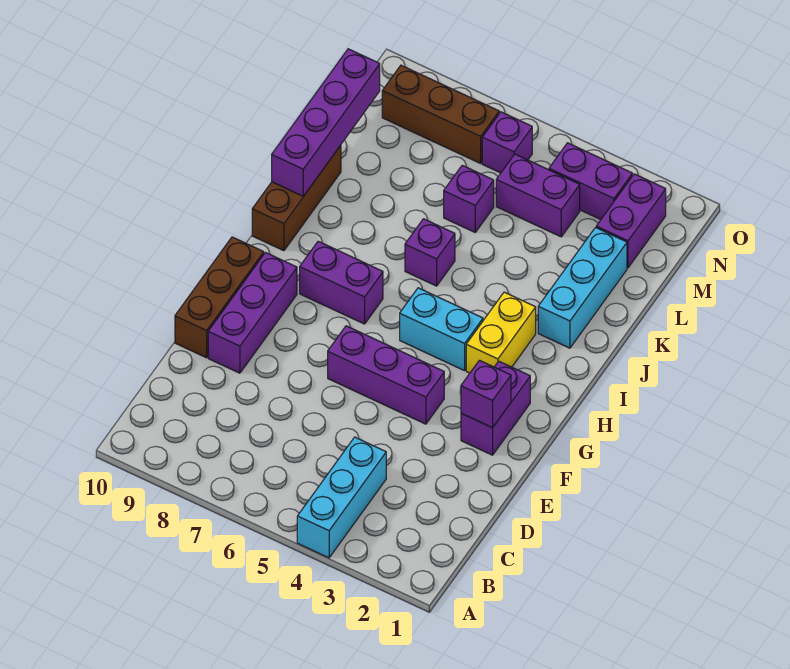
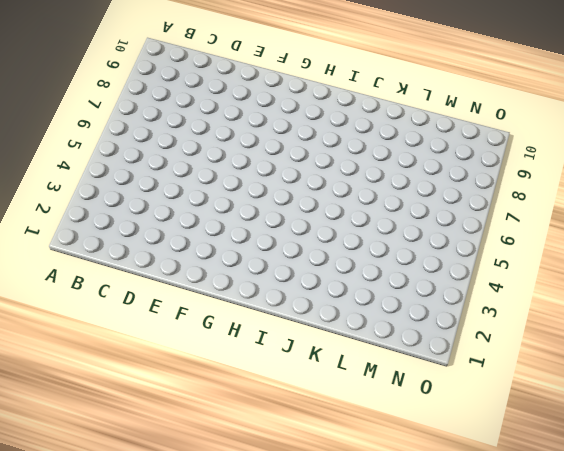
none -> cyan brick A4:C4 level 1
none -> purple brick E9:G9 level 1
none -> brown brick E10:G10 level 1

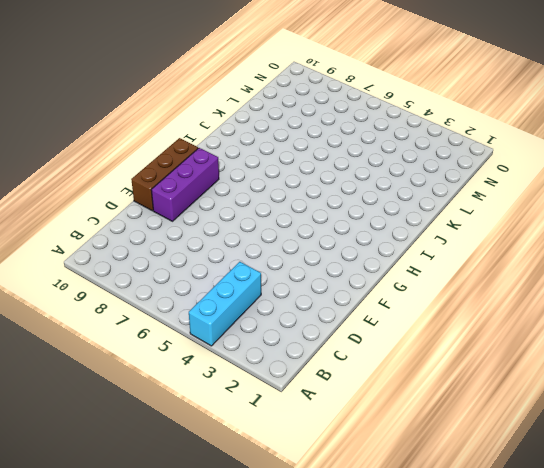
none -> purple brick F2:G2 level 1
none -> purple brick F4:F6 level 1
none -> yellow brick H3:I3 level 1

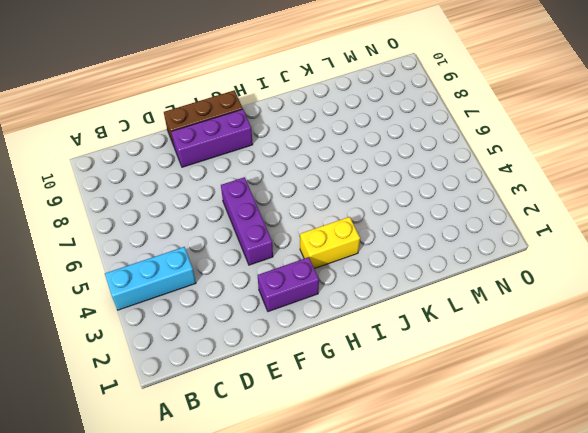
none -> cyan brick H4:H5 level 1
none -> purple brick H7:H8 level 1
none -> brown brick I10:K10 level 1

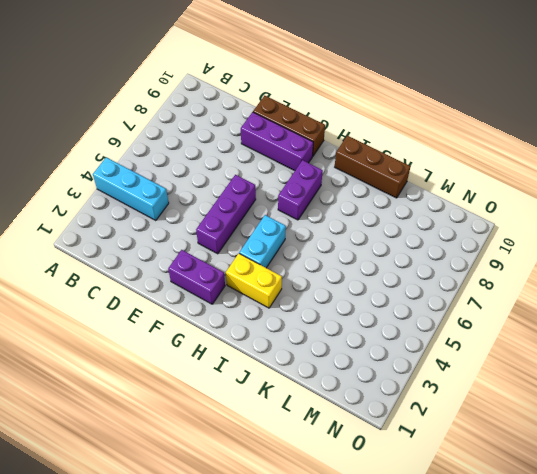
none -> cyan brick J2:L2 level 1
none -> purple brick J6 level 1
none -> purple brick L6 level 1

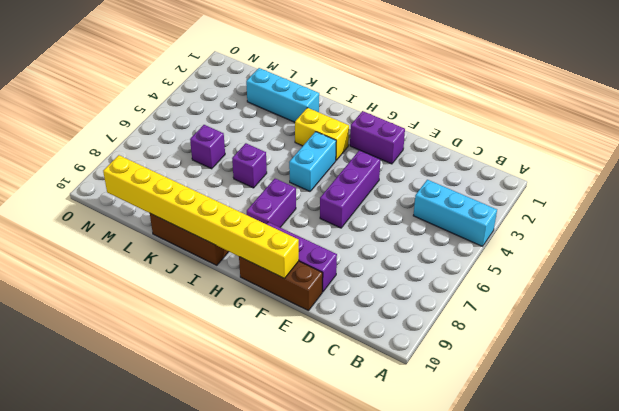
yellow brick F10:M10 level 2 -> purple brick J10:M10 level 2
none -> purple brick M2:N2 level 1
none -> purple brick M4:M5 level 1
none -> purple brick N3:N4 level 1

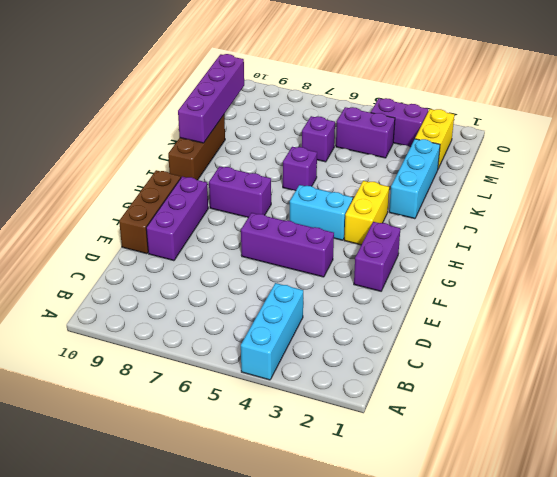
yellow brick M2:N2 level 1 -> purple brick M2:N2 level 1
none -> purple brick N6 level 1
none -> brown brick N7:N9 level 1
none -> purple brick F2 level 2

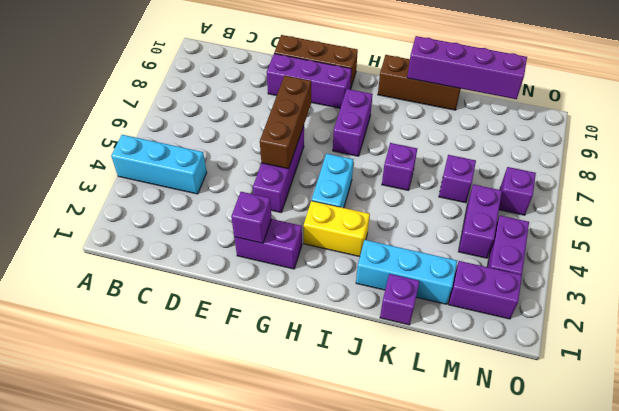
brown brick F5:F7 level 2 -> brown brick N7:N9 level 1
purple brick K1 level 1 -> none

